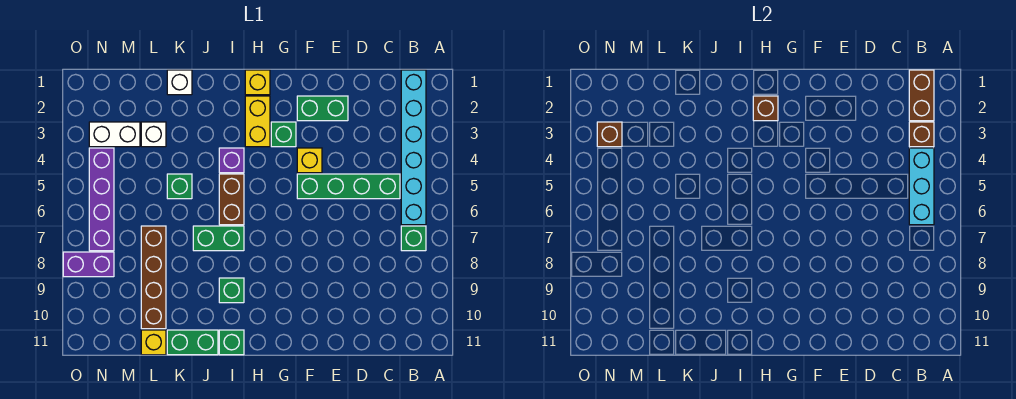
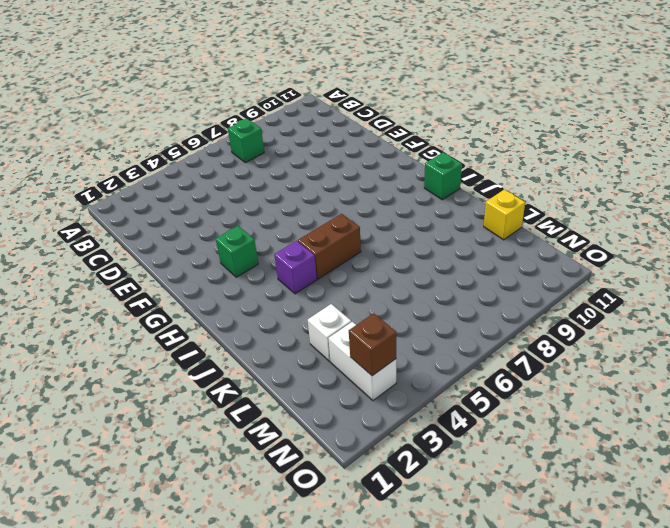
none -> cyan brick B1:B6 level 1
none -> green brick C5:F5 level 1
none -> green brick E2:F2 level 1

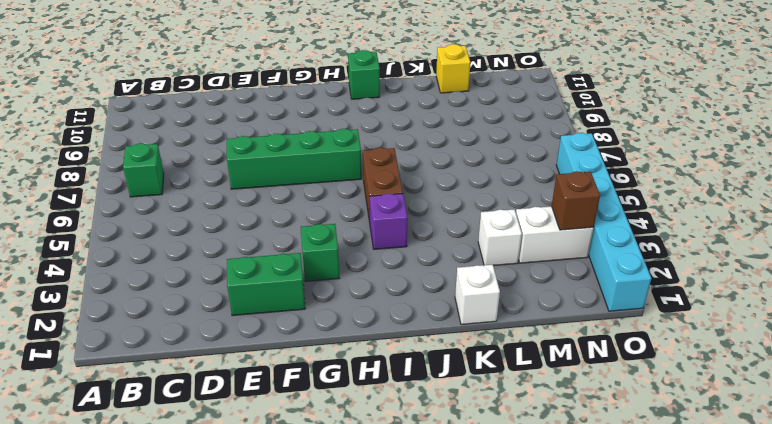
green brick E7:H7 level 1 -> green brick C5:F5 level 1
cyan brick O1:O6 level 1 -> cyan brick B1:B6 level 1
none -> yellow brick F4 level 1
none -> yellow brick H1 level 1
none -> yellow brick H2:H3 level 1

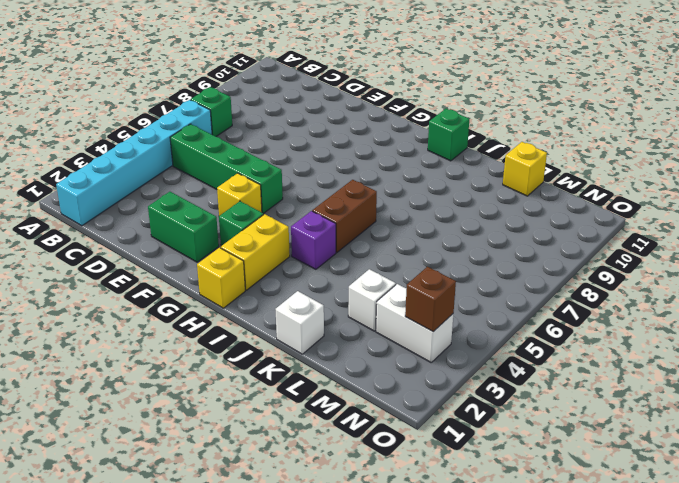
none -> green brick I7:J7 level 1
none -> green brick I9 level 1
none -> green brick J11:K11 level 1

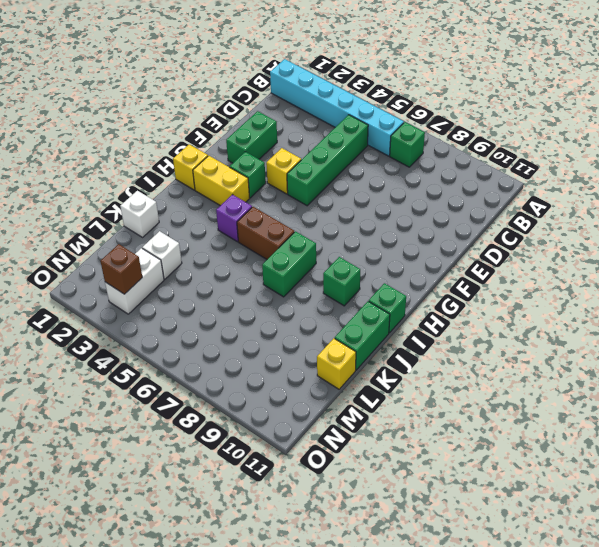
none -> green brick K5 level 1
none -> brown brick L7:L10 level 1
none -> purple brick N4:N7 level 1

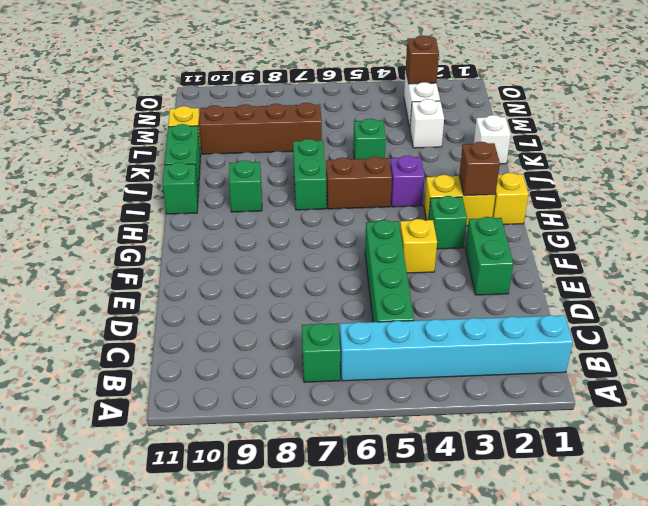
none -> purple brick N4:N7 level 1
none -> purple brick N8:O8 level 1
none -> brown brick B1:B2 level 2

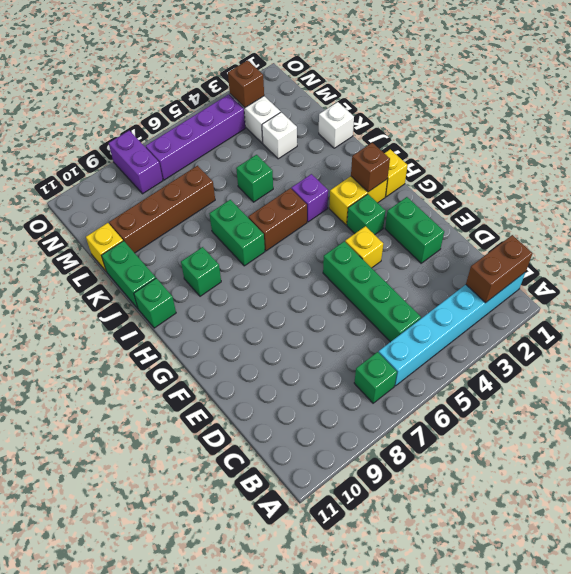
none -> brown brick B3 level 2
none -> cyan brick B4:B6 level 2

